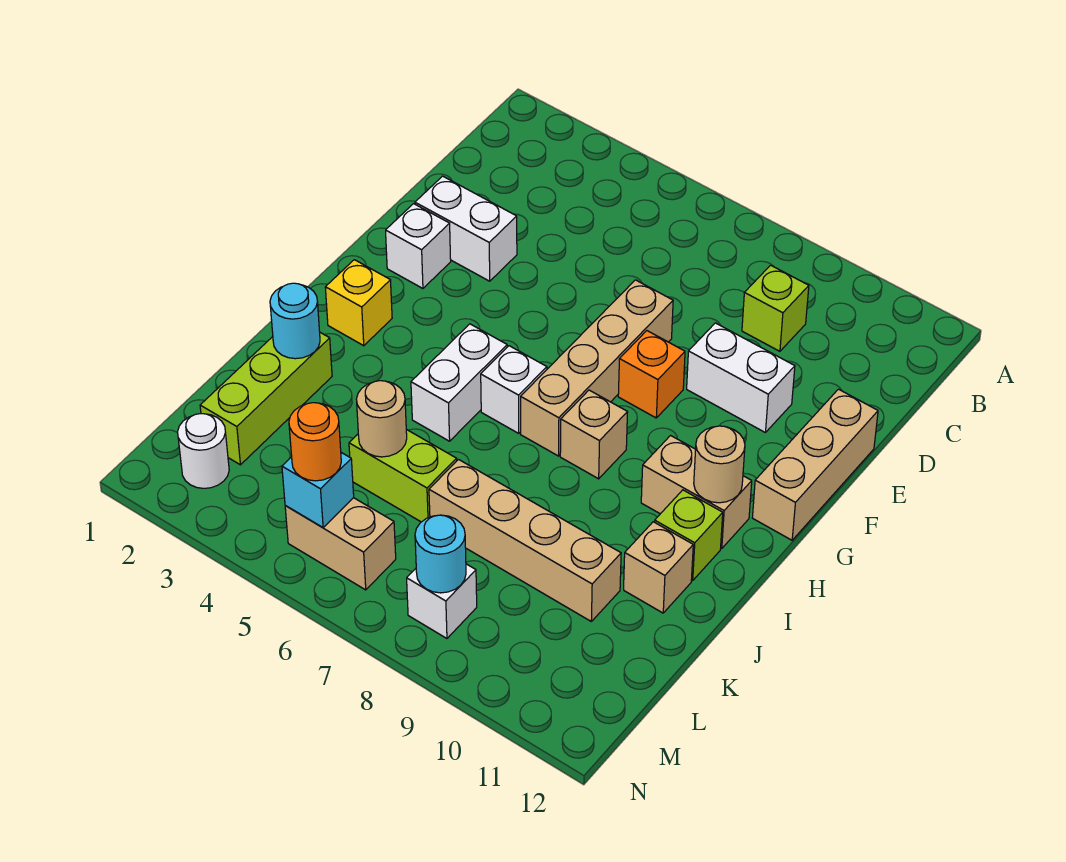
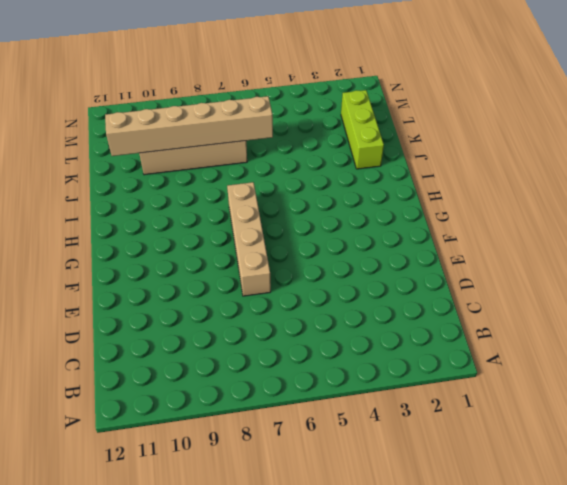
tan brick K6:K11 level 2 -> none
none -> lime brick C9 level 1
none -> white brick E2:E3 level 1
none -> white brick E9:E10 level 1

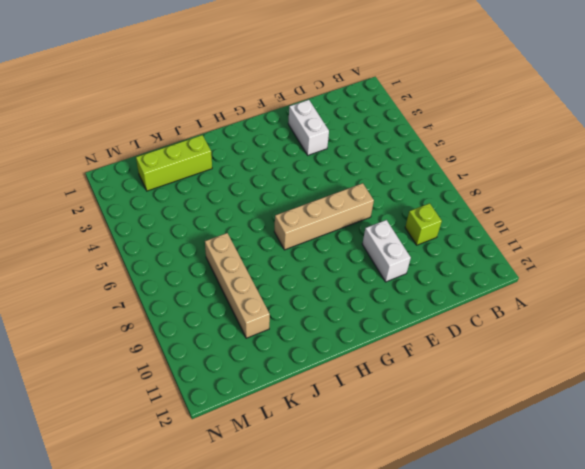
none -> tan brick E12:G12 level 1
none -> white brick F2 level 1
none -> orange brick F8 level 1

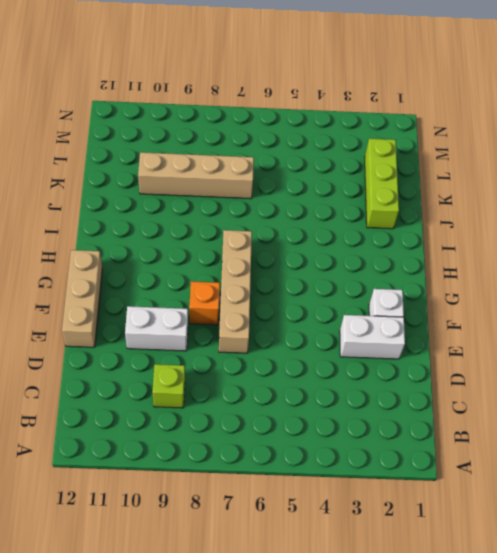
none -> yellow brick H2 level 1
none -> white brick H5:I5 level 1
none -> white brick H6 level 1

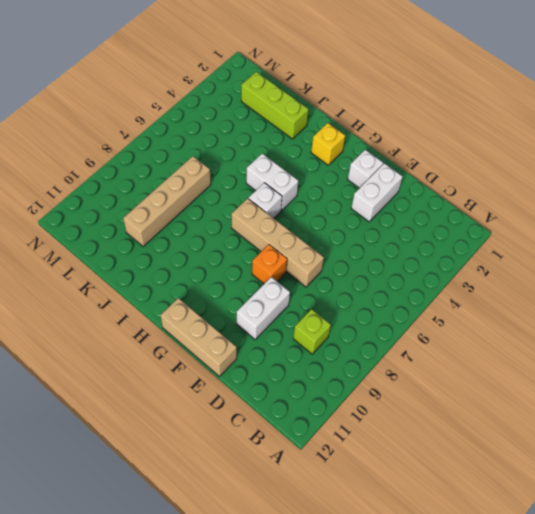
none -> tan brick H8 level 1
none -> tan brick H10:H11 level 1
none -> lime brick I11 level 1

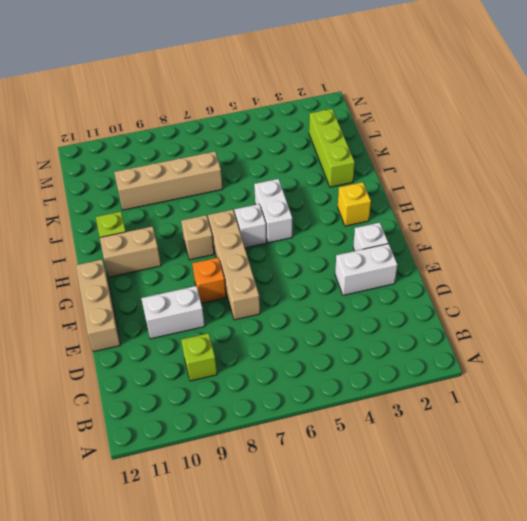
none -> tan brick J11 level 1
none -> lime brick K5:K6 level 1
none -> white round brick M2 level 1

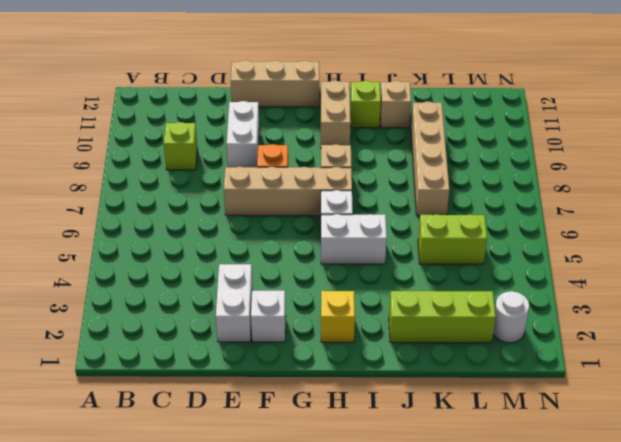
lime brick K5:L5 level 1 -> lime brick K5:K6 level 1
none -> tan brick M5:M6 level 1
none -> white brick M8 level 1
none -> tan round brick H11 level 2

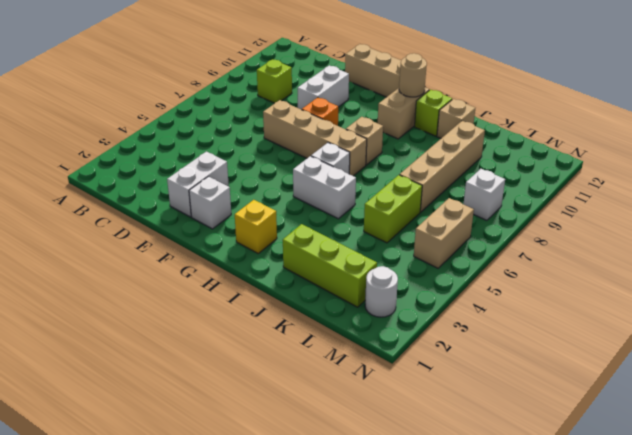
none -> cyan round brick J2 level 2
none -> tan round brick K5 level 2
none -> cyan brick M5 level 2

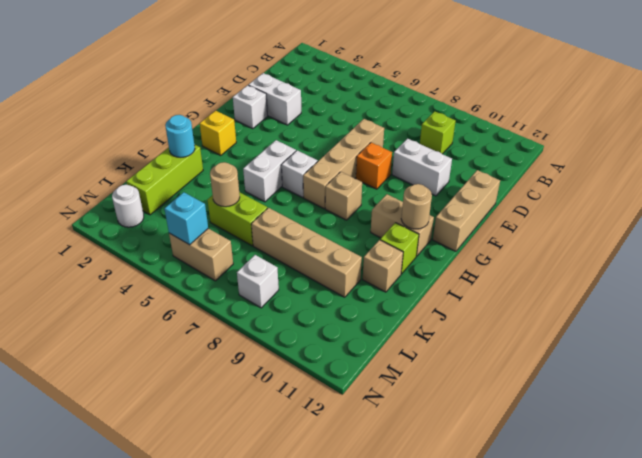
none -> cyan round brick M8 level 2
none -> orange round brick M5 level 3

